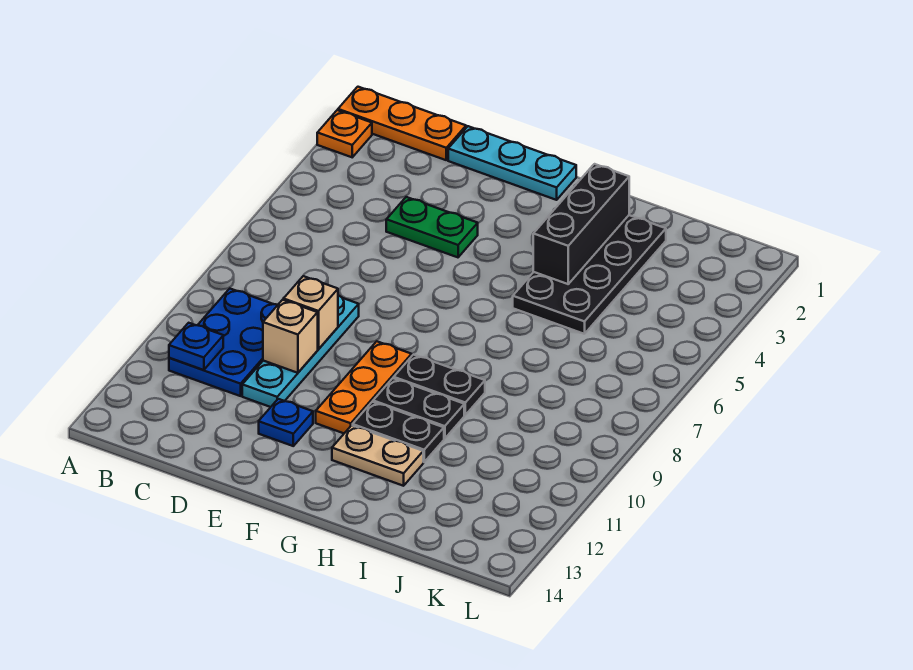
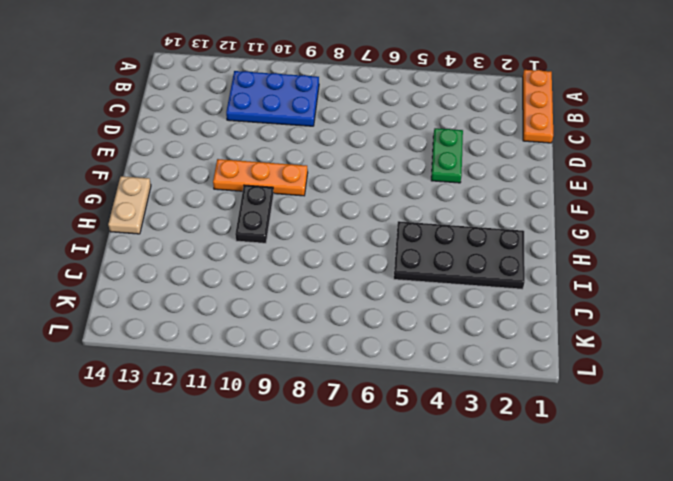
tan plate G14:H14 level 1 -> tan plate G12:H12 level 1
none -> orange plate A2 level 1
none -> cyan plate D1:F1 level 1
none -> cyan plate D8:D11 level 1

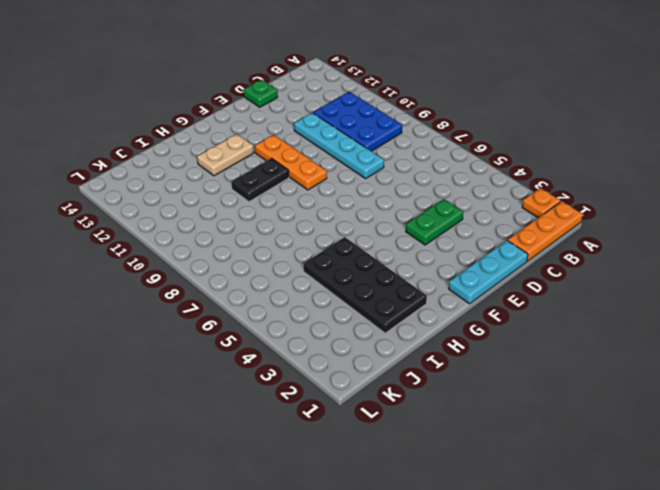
green plate D14 level 1 -> none
none -> blue plate E12 level 1
none -> black plate G9:H9 level 1
none -> black plate G11:H11 level 1

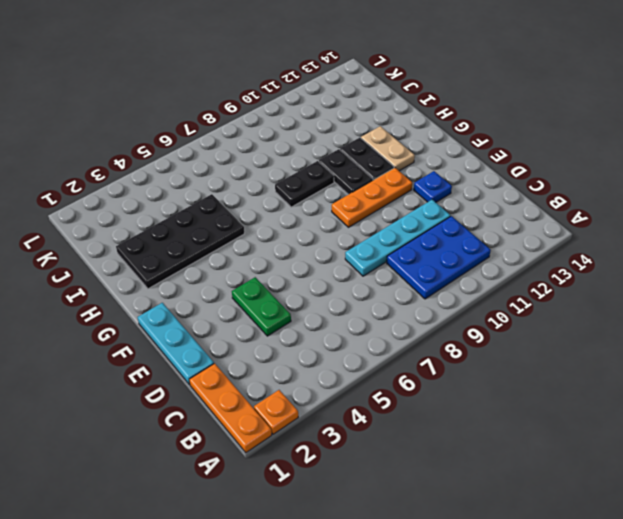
black plate H8:H9 level 1 -> black plate G9:H9 level 1
none -> blue plate B11 level 2
none -> tan brick D9 level 2
none -> tan brick D10 level 2

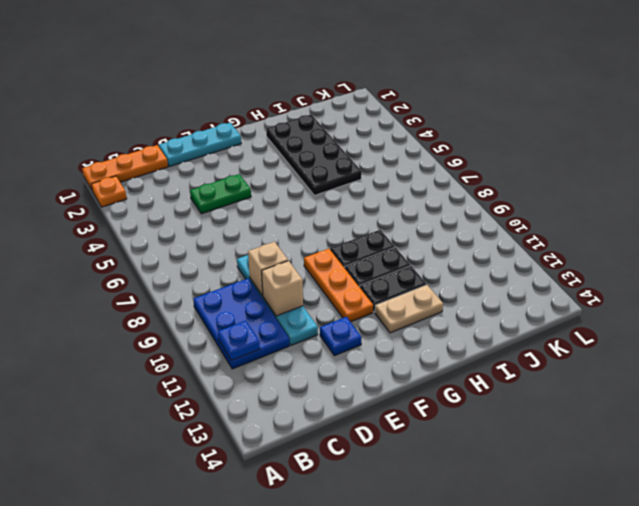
none -> black brick H2:H4 level 2

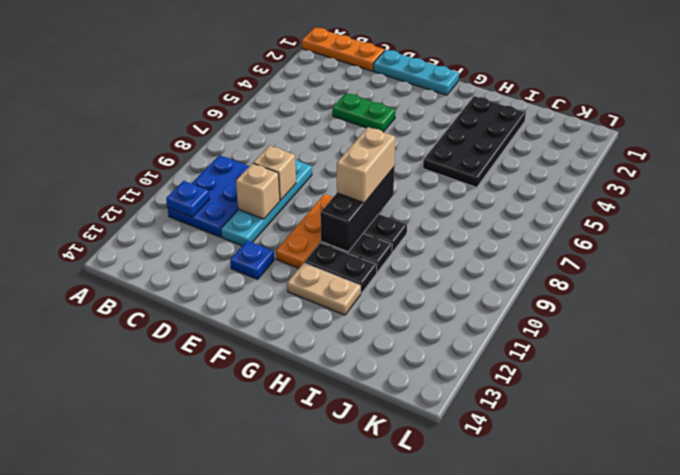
black brick G8:G10 level 2 -> black brick H2:H4 level 2
tan brick G8:G9 level 3 -> none
none -> orange plate A2 level 1

